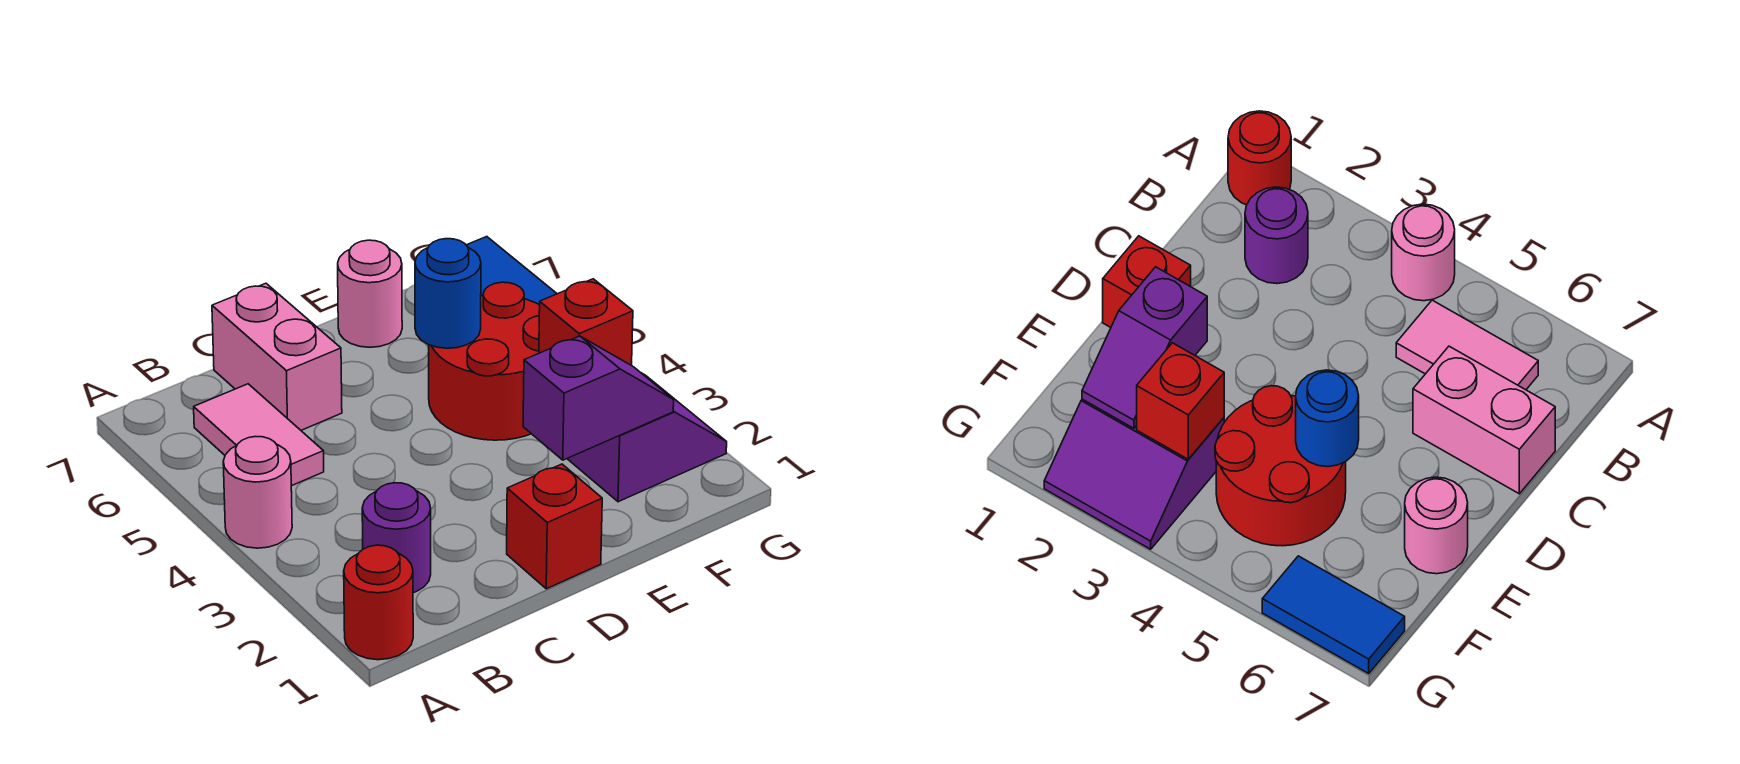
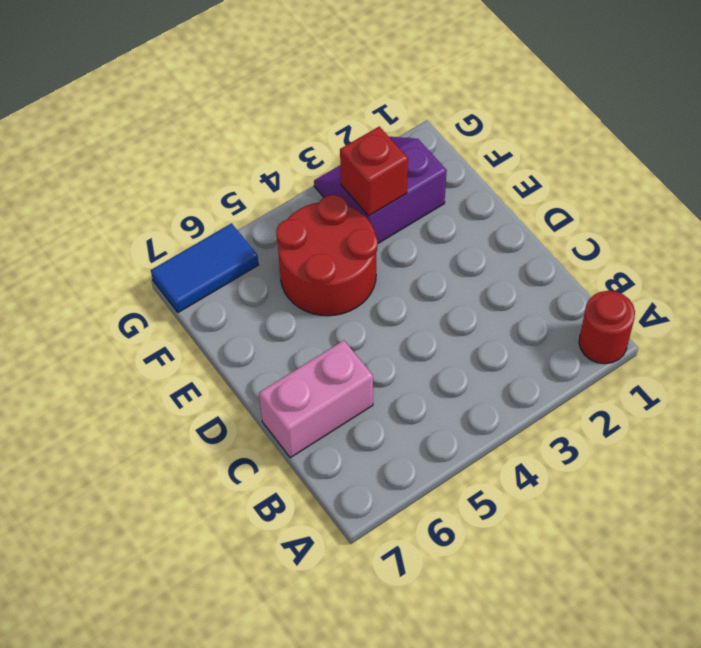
none -> pink round brick A4 level 1
none -> purple round brick B2 level 1
none -> pink tile B5:B6 level 1

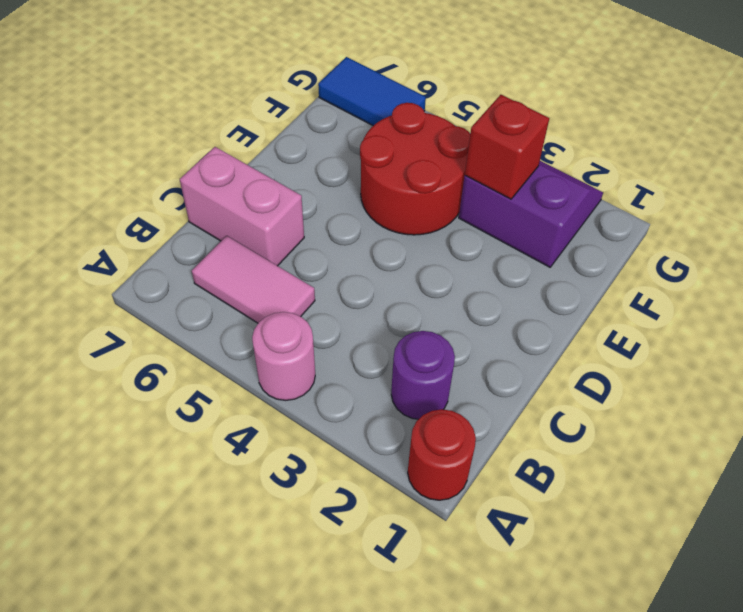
none -> red brick D1 level 1
none -> pink round brick E7 level 1
none -> purple slope E2:F2 level 2 top E

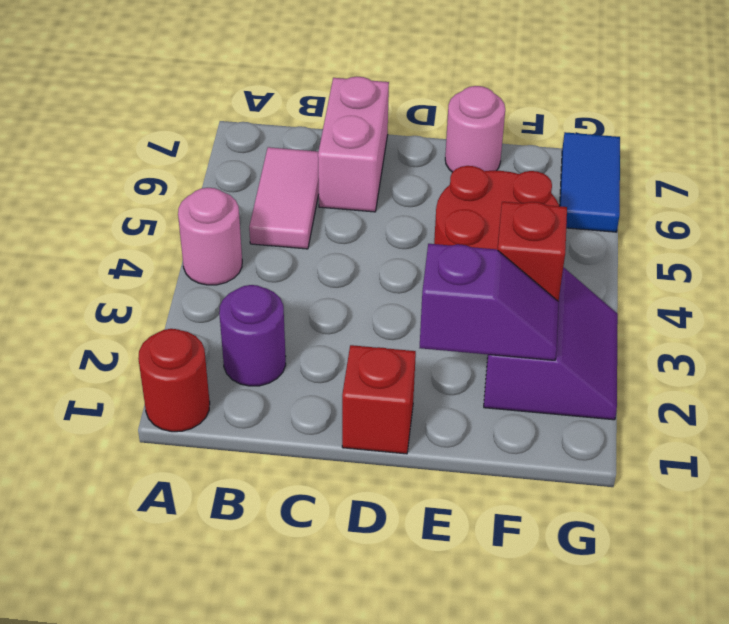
none -> blue round brick E5 level 2

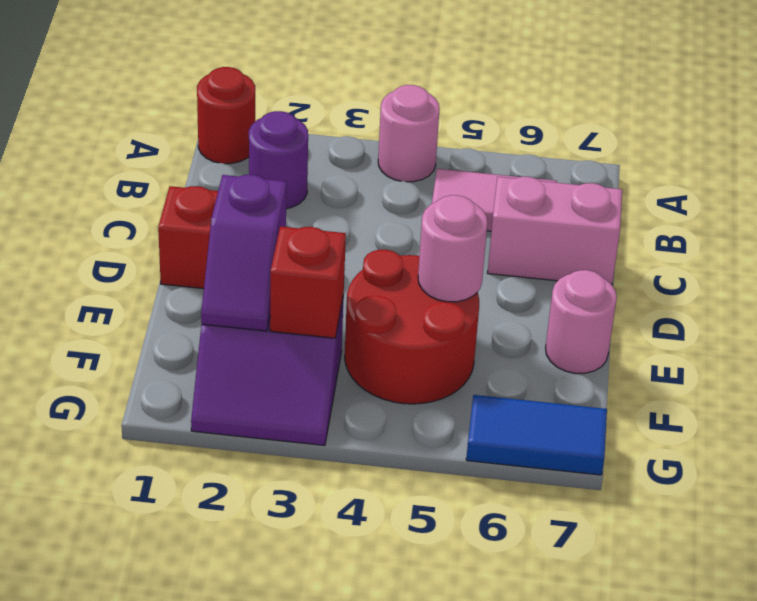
pink round brick E5 level 2 -> blue round brick E5 level 2

